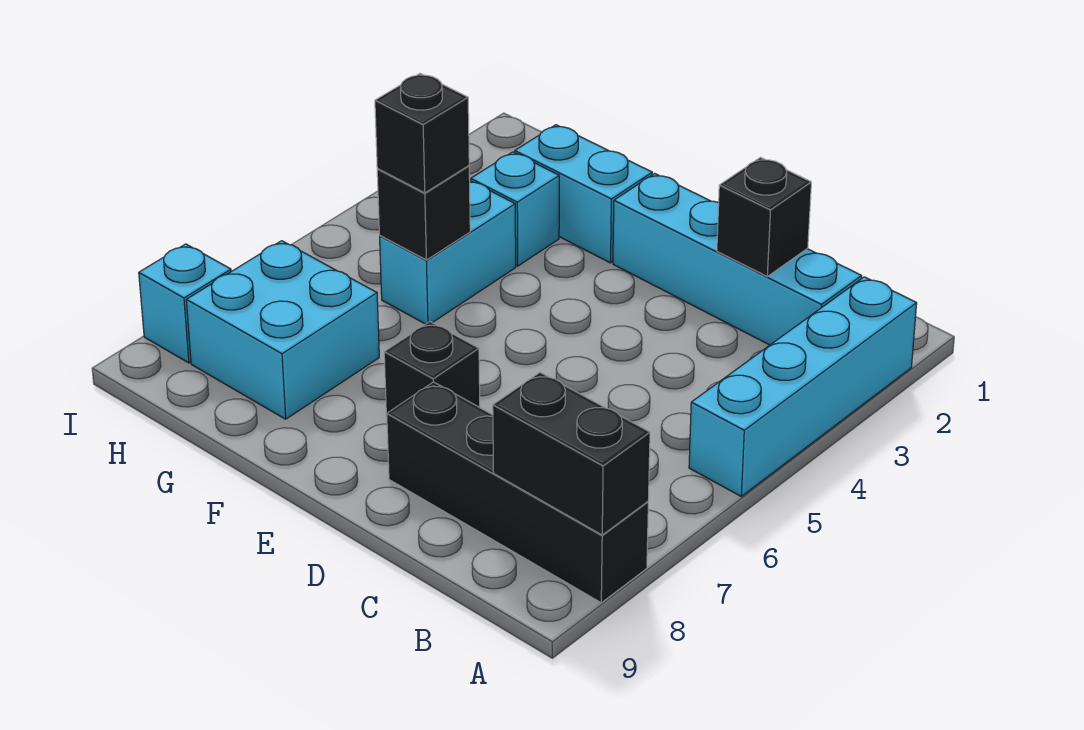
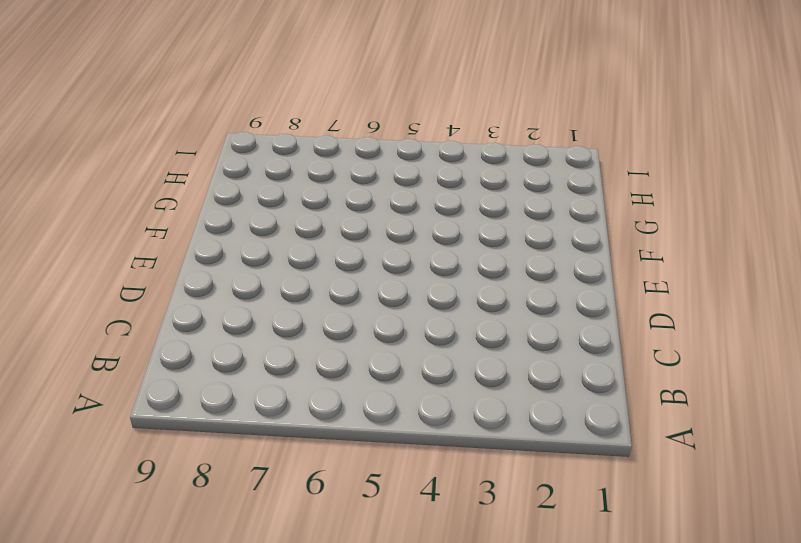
none -> cyan brick A2:A5 level 1
none -> black brick A8:D8 level 1
none -> cyan brick B2:E2 level 1

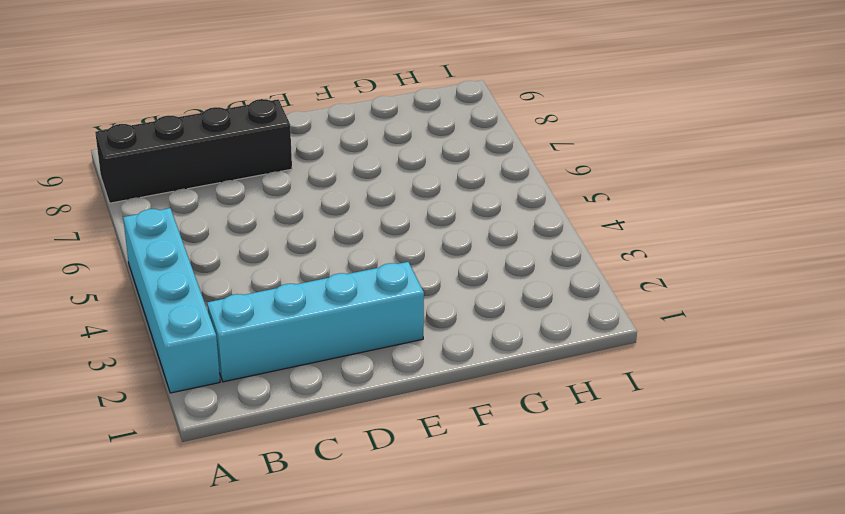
none -> black brick E7 level 1
none -> cyan brick F2:G2 level 1
none -> cyan brick G3 level 1

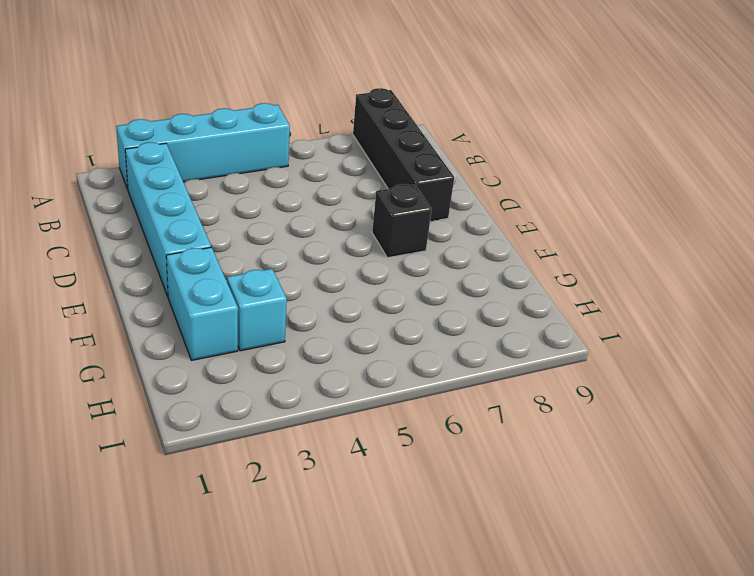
none -> cyan brick G4:G5 level 1
none -> cyan brick G7:H8 level 1
none -> cyan brick I8 level 1

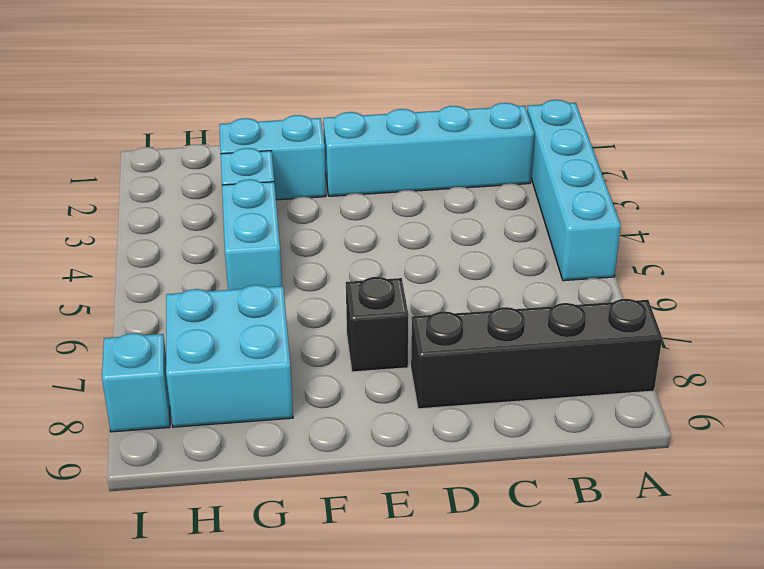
none -> black brick A8:B8 level 2
none -> black brick C2 level 2
none -> black brick G5 level 2

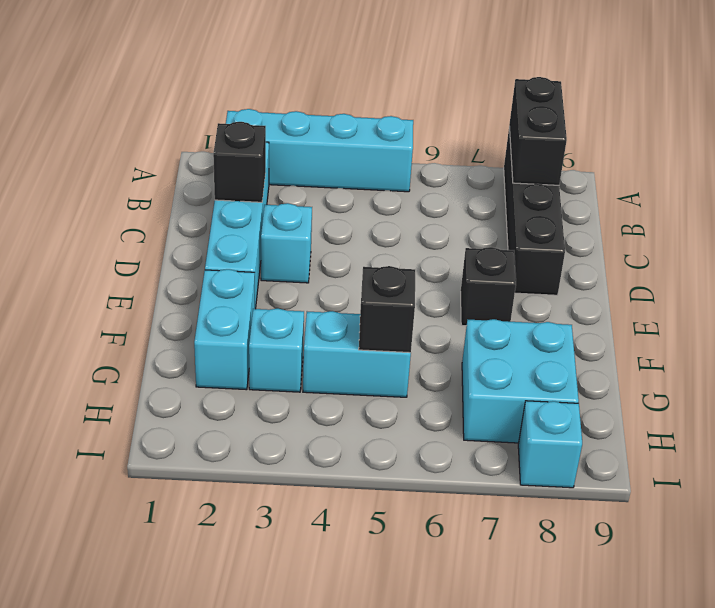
cyan brick D3 level 1 -> none
none -> black brick G5 level 3

